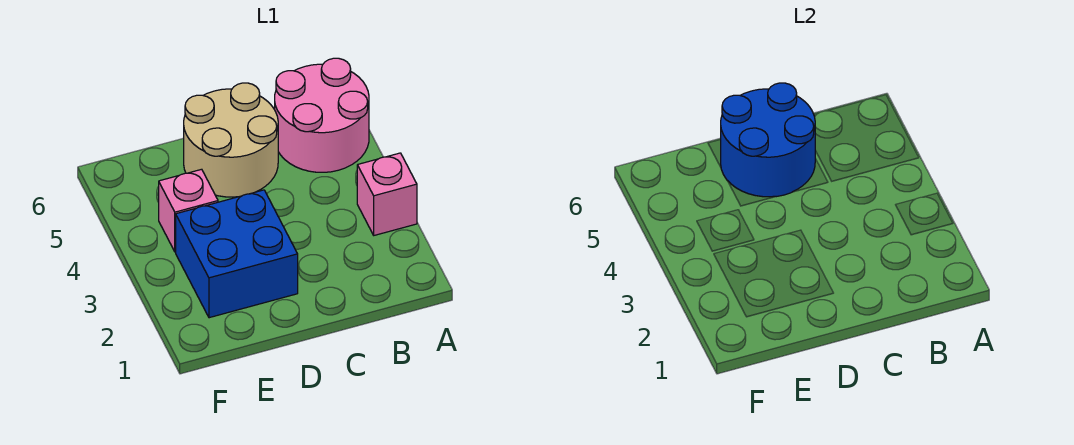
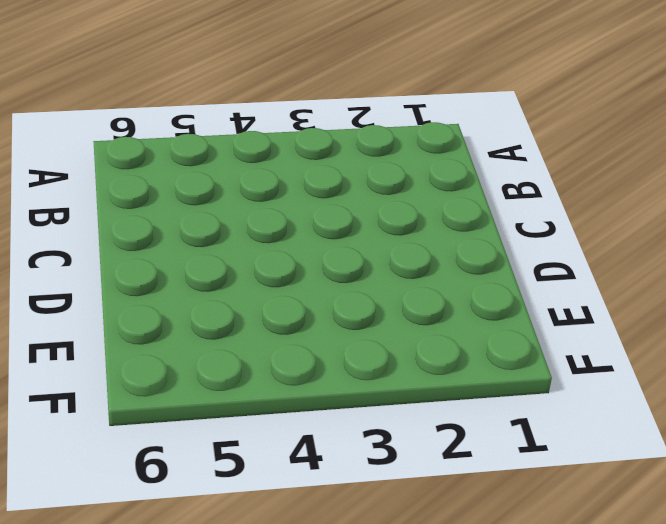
none -> pink brick A3 level 1
none -> pink round brick A5:B6 level 1

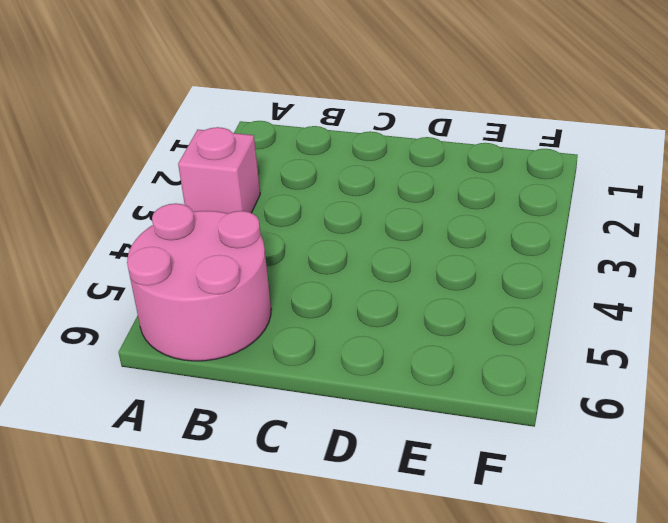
none -> tan round brick C5:D6 level 1
none -> blue brick D2:E3 level 1

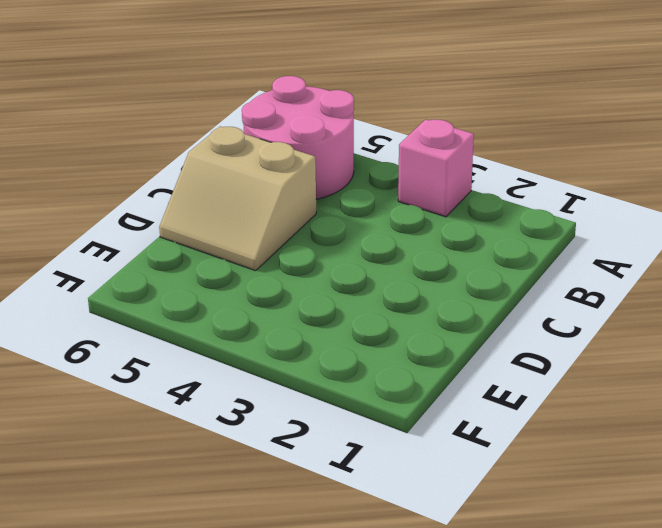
tan slope C5:D6 level 1 top C -> tan round brick C5:D6 level 1
none -> blue brick D2:E3 level 1
none -> pink brick E4 level 1

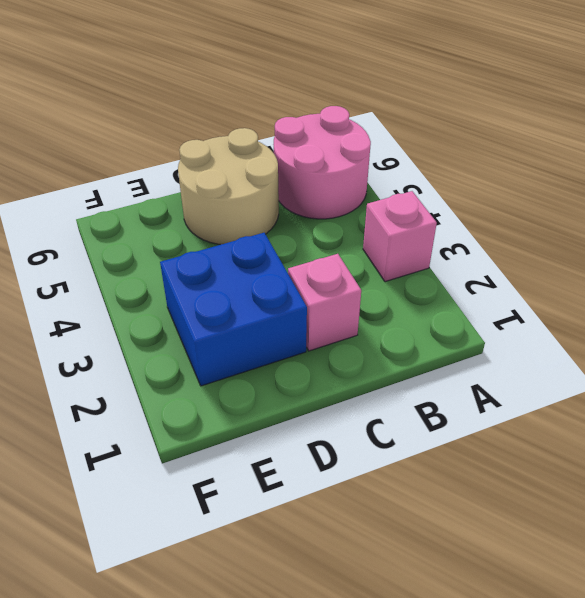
pink brick C2 level 1 -> pink brick E4 level 1
none -> blue round brick C5:D6 level 2

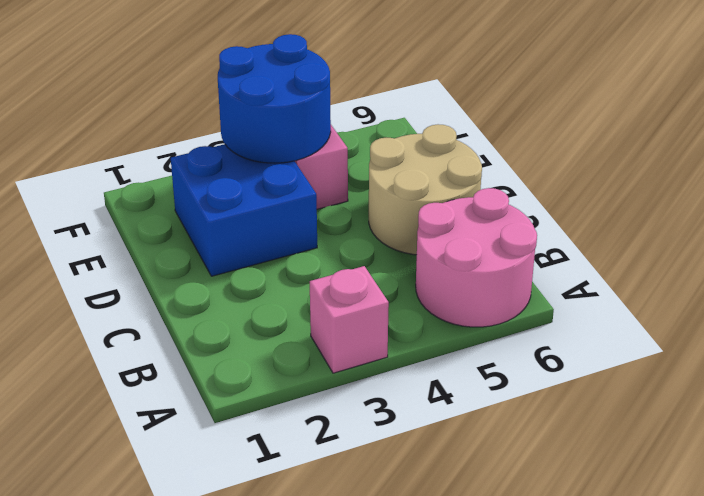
blue round brick E3:F4 level 2 -> blue round brick C5:D6 level 2

